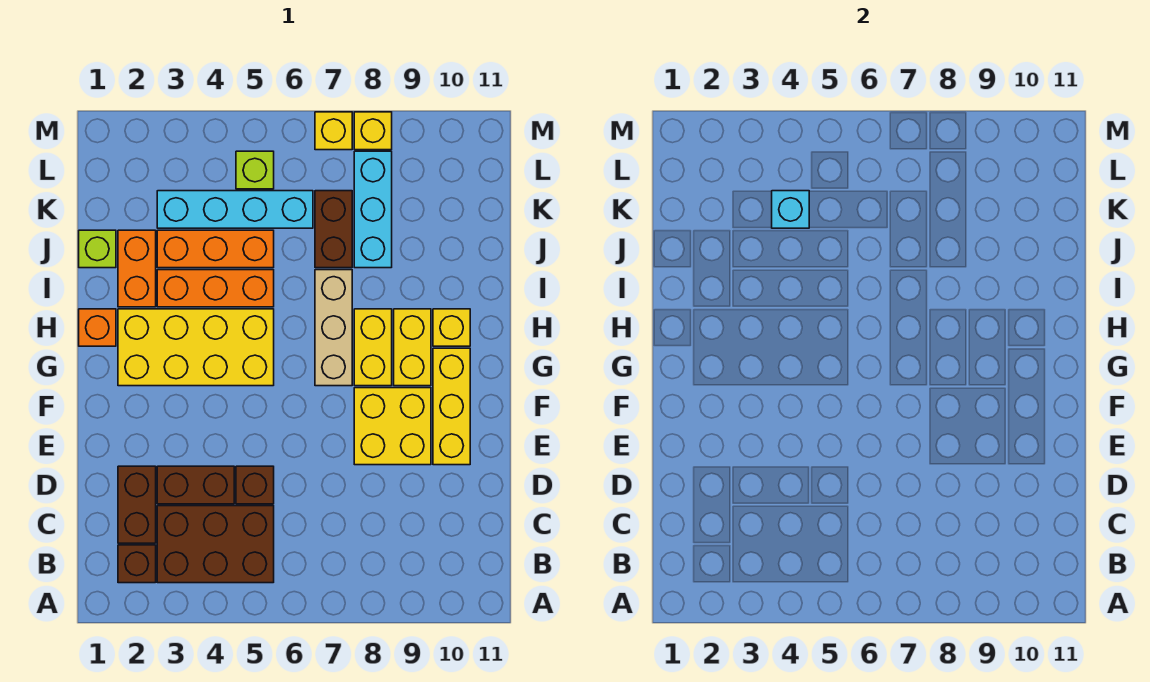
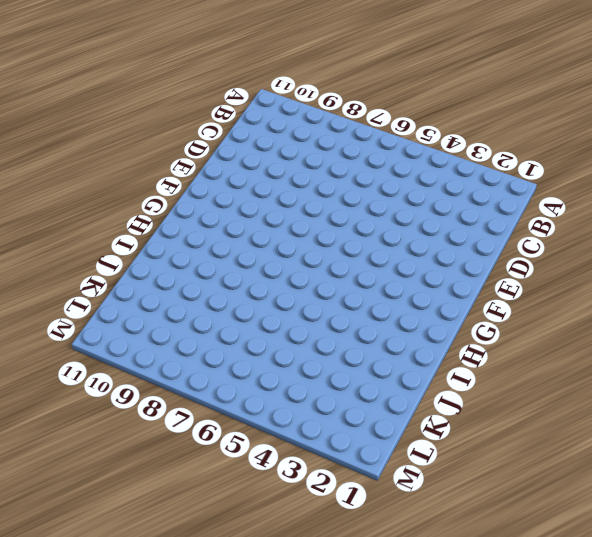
none -> brown brick B2 level 1
none -> brown brick B3:C5 level 1
none -> brown brick C2:D2 level 1

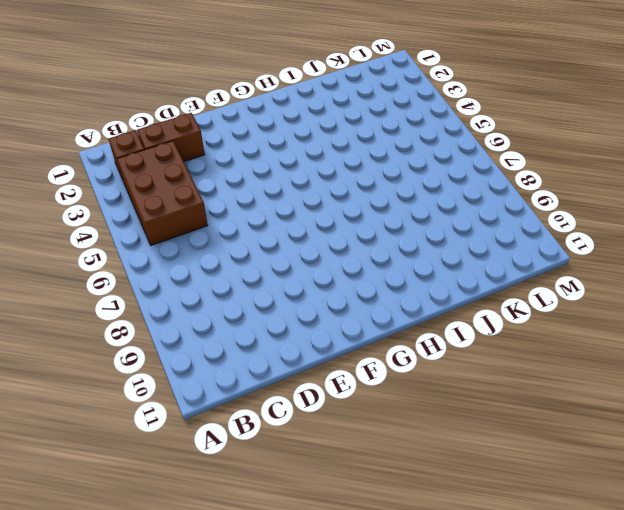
none -> brown brick D3:D4 level 1
none -> brown brick D5 level 1
none -> yellow brick E8:F9 level 1

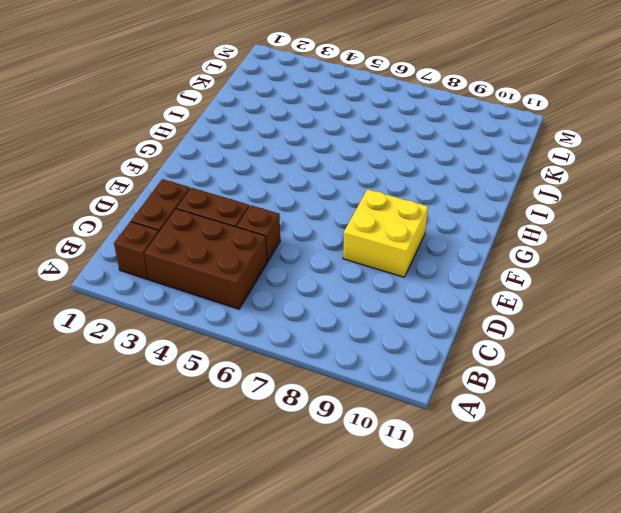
none -> yellow brick E10:G10 level 1
none -> yellow brick G2:H5 level 1
none -> tan brick G7:I7 level 1

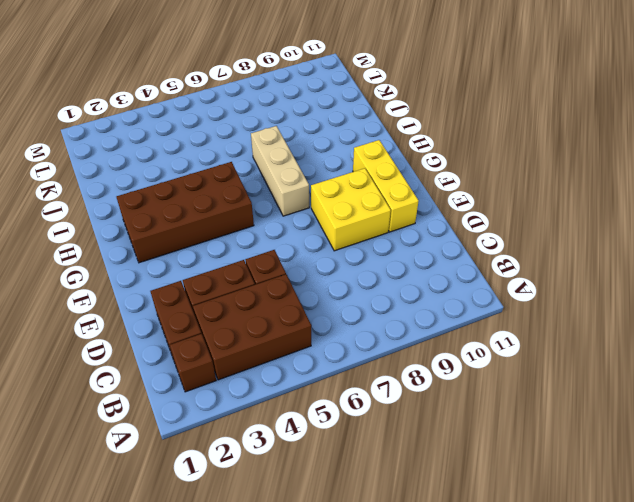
brown brick G2:H5 level 1 -> yellow brick G2:H5 level 1
none -> yellow brick G8:H8 level 1
none -> yellow brick G9:H9 level 1
none -> orange brick H1 level 1

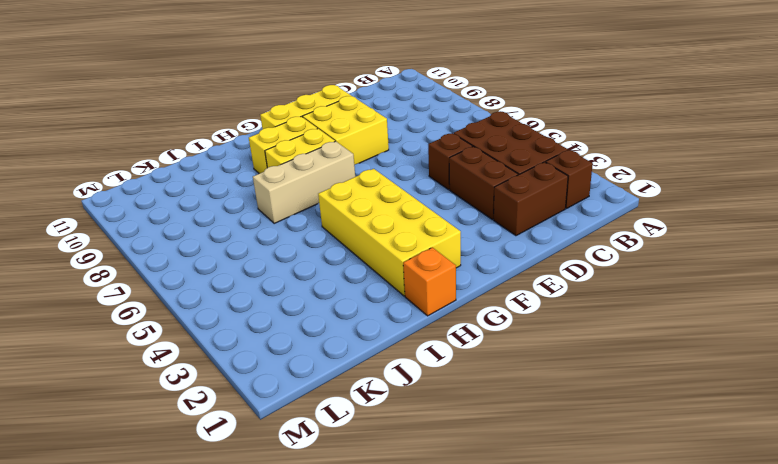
none -> yellow brick H10 level 1
none -> orange brick I2:J2 level 1
none -> orange brick I3:I5 level 1

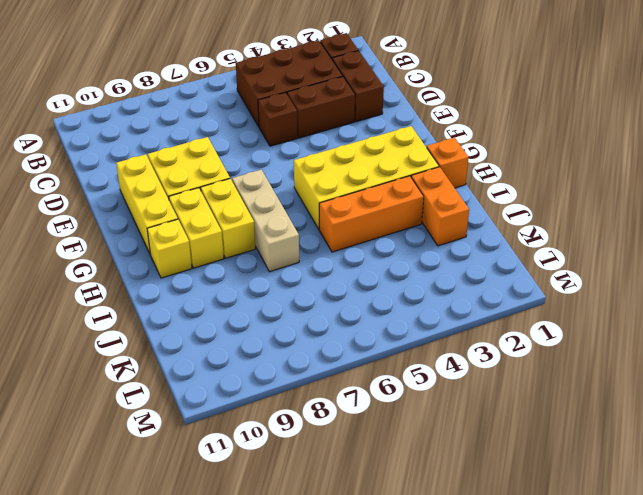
none -> lime brick J1 level 1
none -> orange brick J3:J5 level 1
none -> brown brick J7:K7 level 1

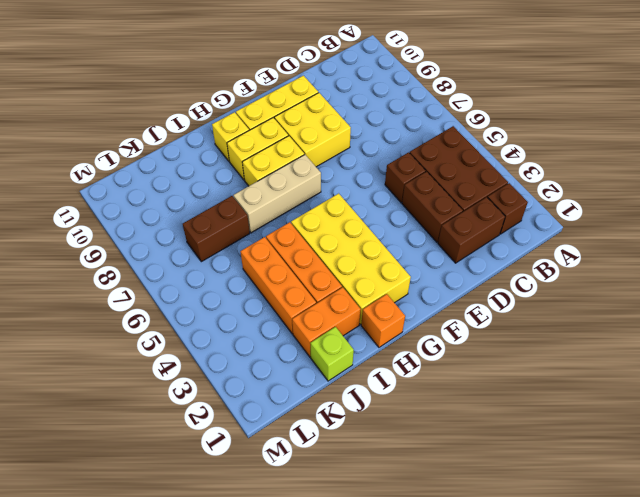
none -> cyan brick J8:L8 level 1
none -> cyan brick K3:K6 level 1
none -> lime brick L5 level 1

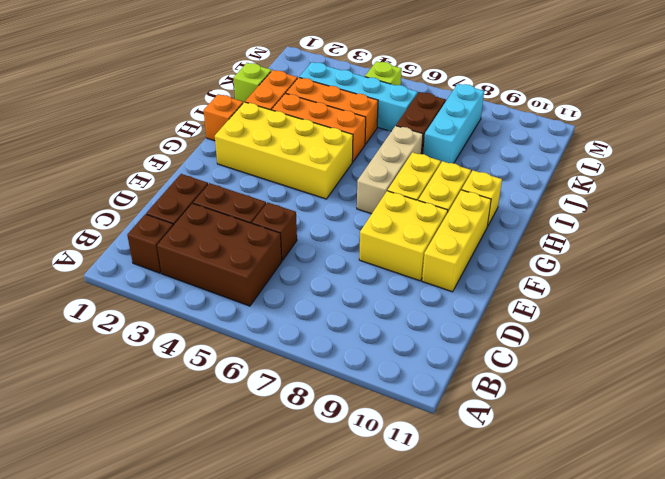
none -> yellow brick M7 level 1
none -> yellow brick M8 level 1
none -> cyan brick K4 level 2

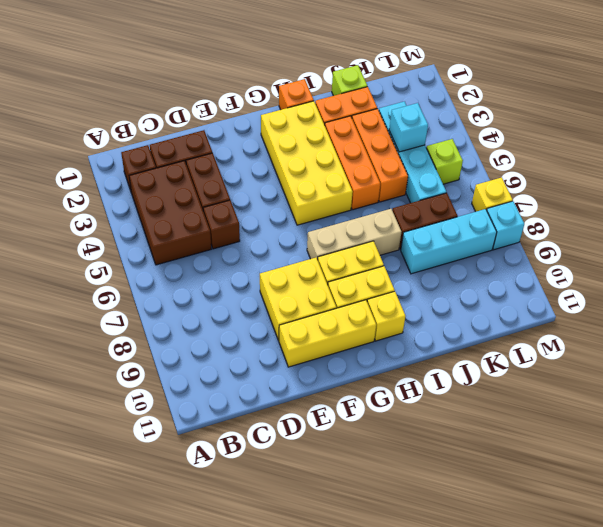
cyan brick M8 level 1 -> yellow brick M8 level 1

